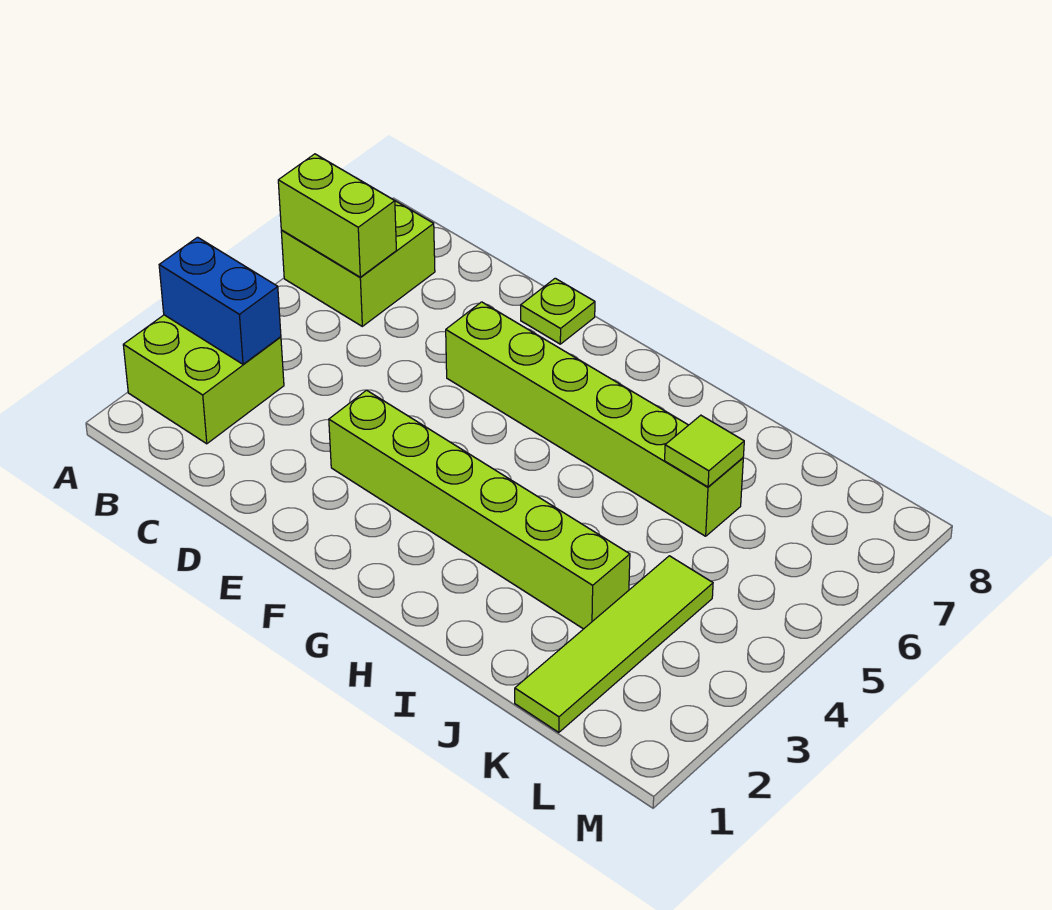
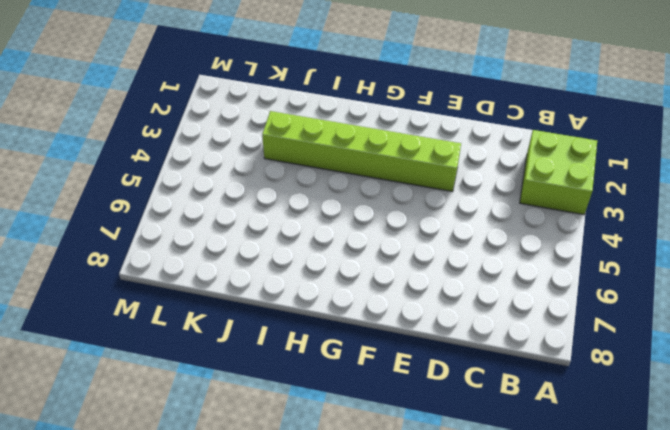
none -> lime brick A6:B7 level 1
none -> lime brick E6:J6 level 1

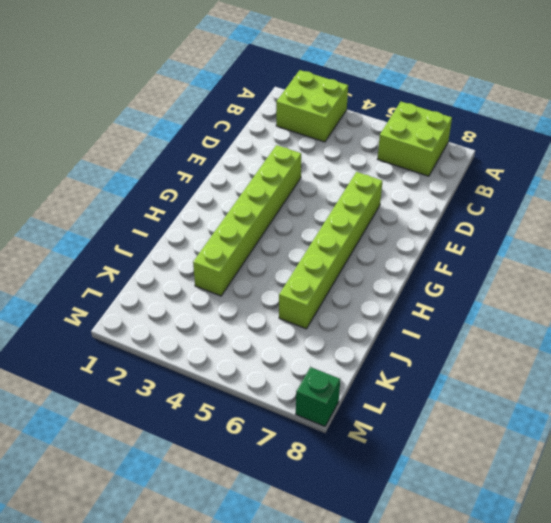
green brick M8 level 1 -> none
none -> lime plate E8 level 1
none -> lime tile K1:K4 level 1

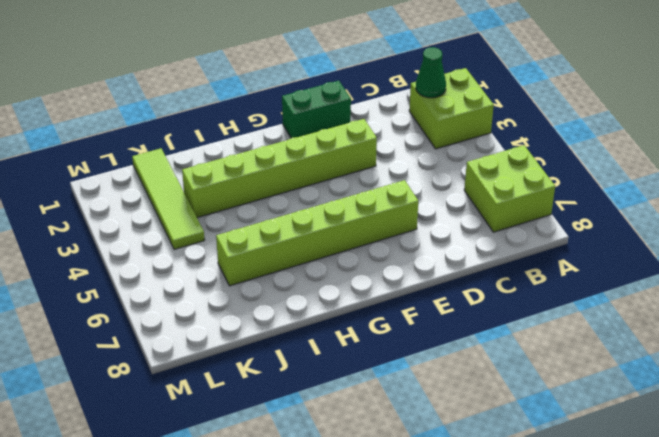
green cone B2 level 2 -> none
green brick E1:F1 level 1 -> none
none -> lime plate E8 level 1
none -> blue brick A3:B3 level 2

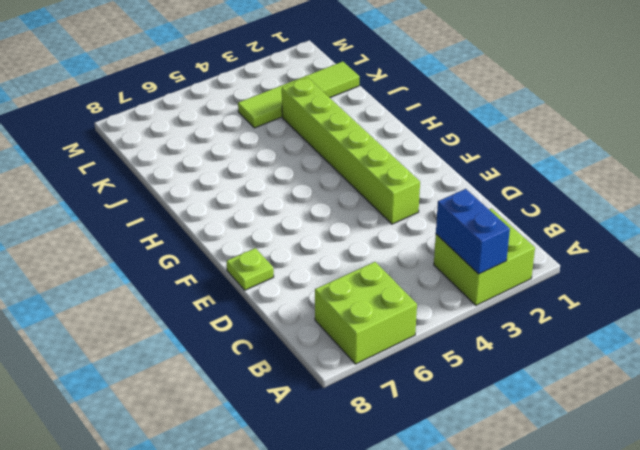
none -> lime brick E6:J6 level 1
none -> lime brick A6:B6 level 2

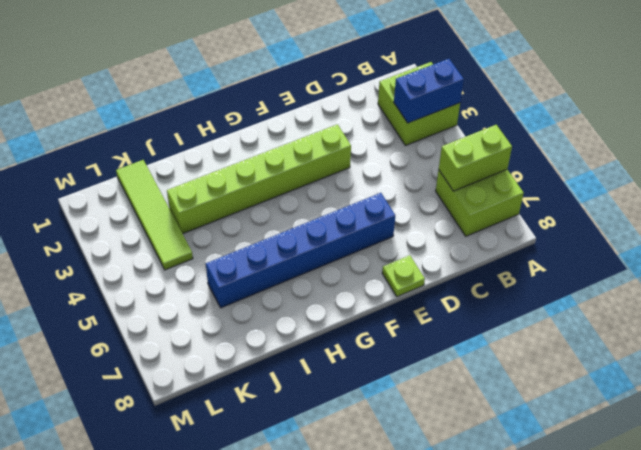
blue brick E6:J6 level 1 -> lime brick E6:J6 level 1
none -> lime tile J6 level 2

